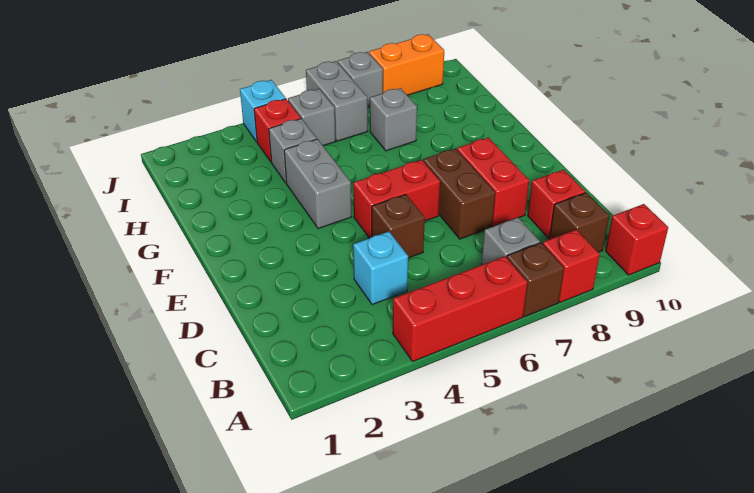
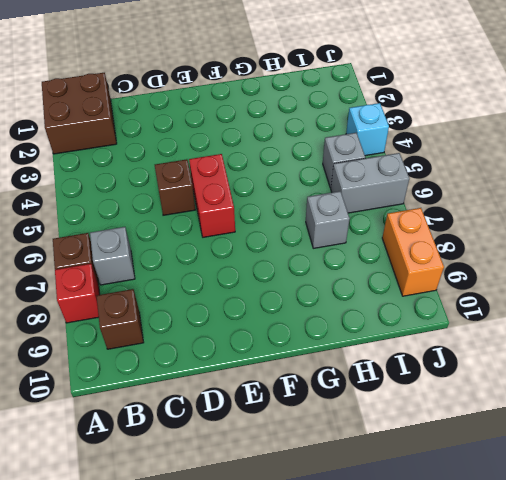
brown brick A1:B2 level 1 -> none
none -> red brick A4:A6 level 1
none -> red brick A10 level 1
none -> cyan brick C4 level 1

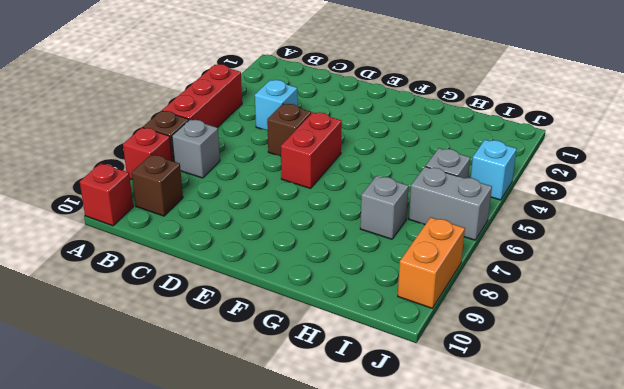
none -> red brick C9 level 1
none -> brown brick D7:E7 level 1
none -> red brick D8:E8 level 1

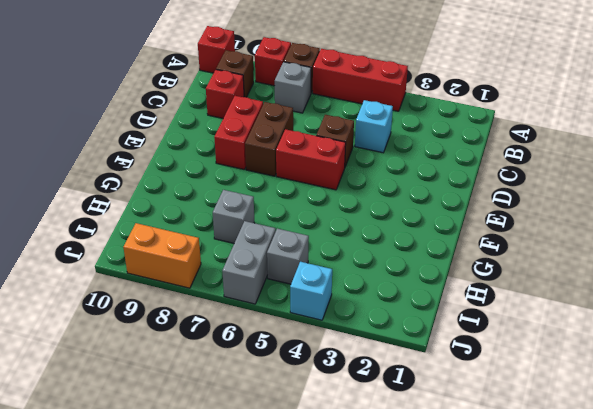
none -> grey brick F4:G4 level 1
none -> grey brick H4 level 1
none -> red brick I4 level 1

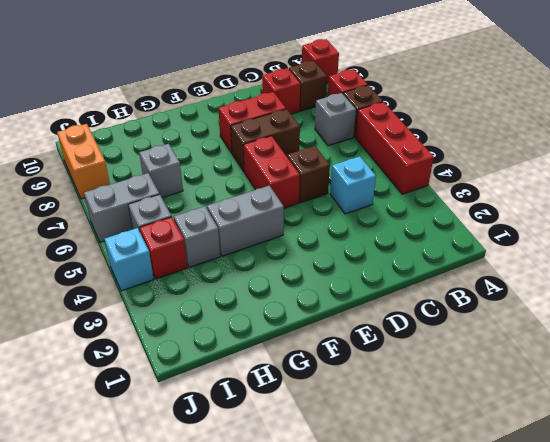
none -> grey brick J7 level 1

